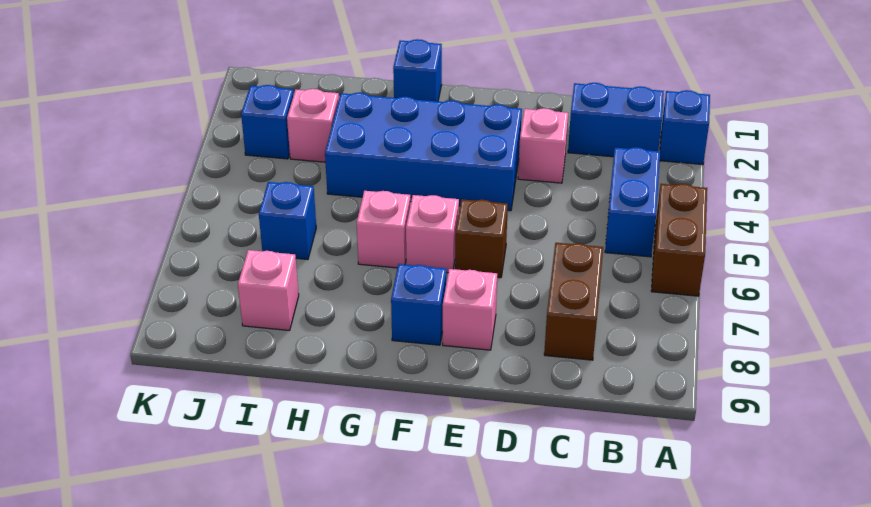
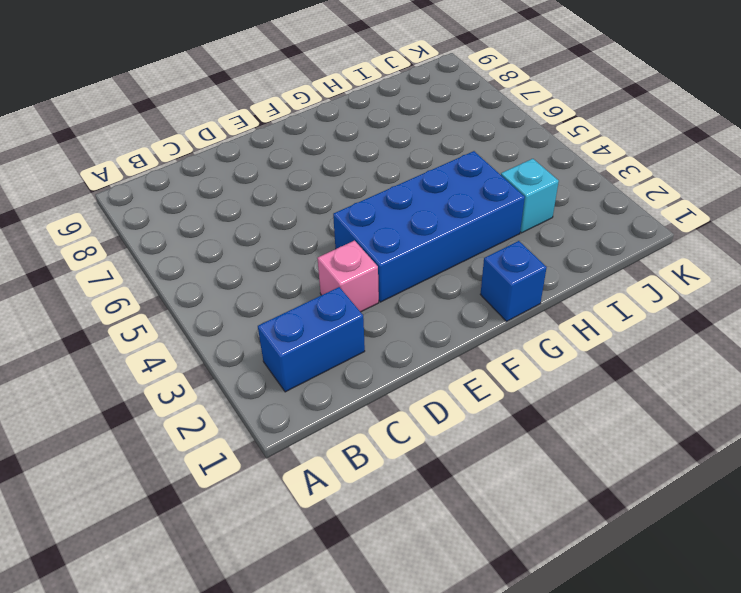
cyan brick I3 level 1 -> pink brick I3 level 1
none -> blue brick A2 level 1
none -> brown brick A5:A6 level 1
none -> blue brick B4:B5 level 1

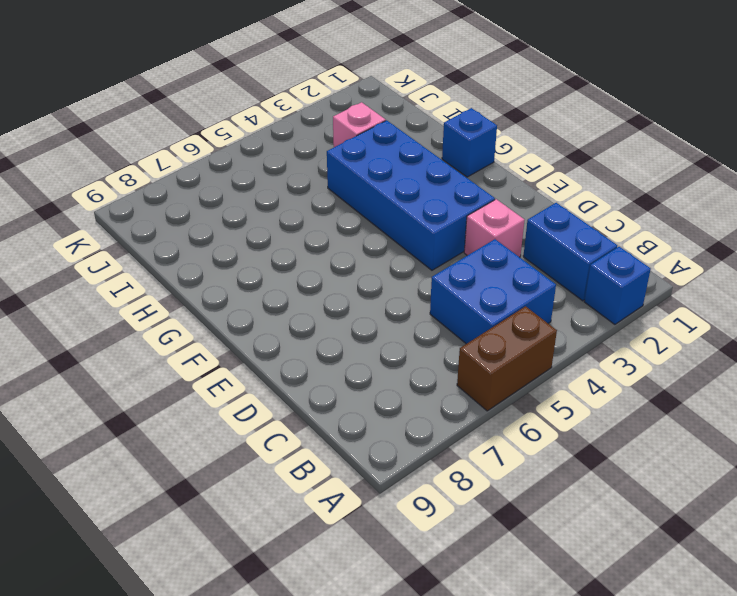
blue brick B4:C5 level 1 -> blue brick B4:B5 level 1
none -> brown brick C7:C8 level 1
none -> brown brick E6 level 1
none -> pink brick E8 level 1

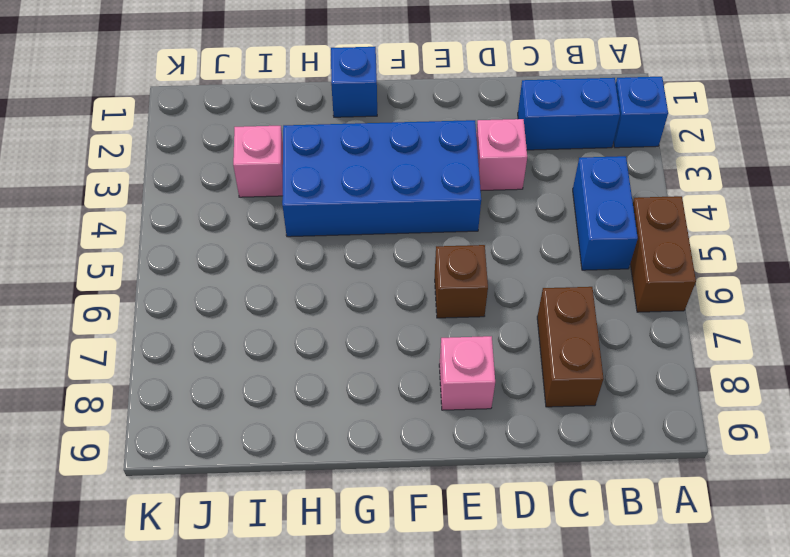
none -> pink brick F6 level 1
none -> blue brick F8 level 1
none -> pink brick G6 level 1

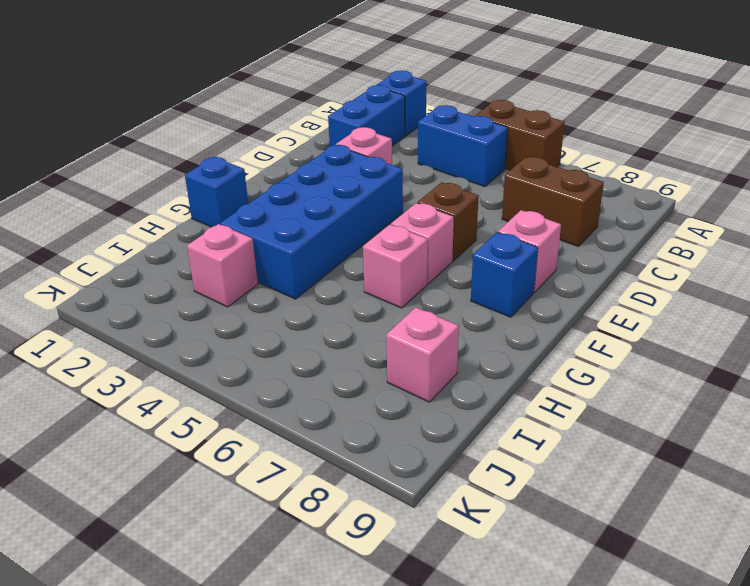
none -> blue brick I6 level 1
none -> blue brick J3 level 1

